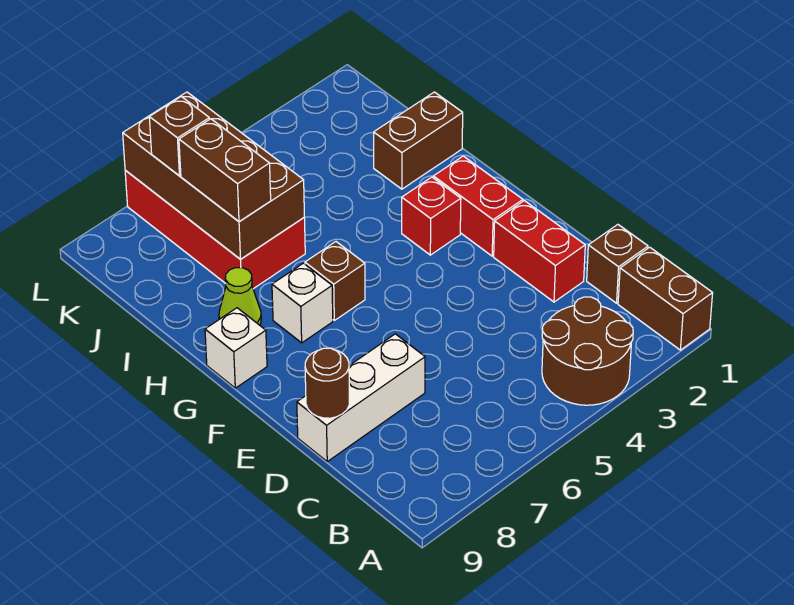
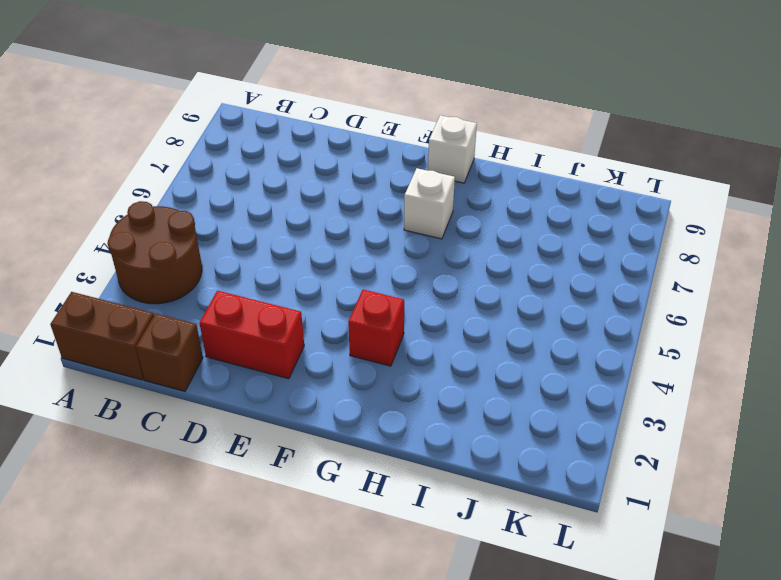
none -> white brick D7:D9 level 1
none -> red brick F2:G2 level 1
none -> brown brick G6 level 1

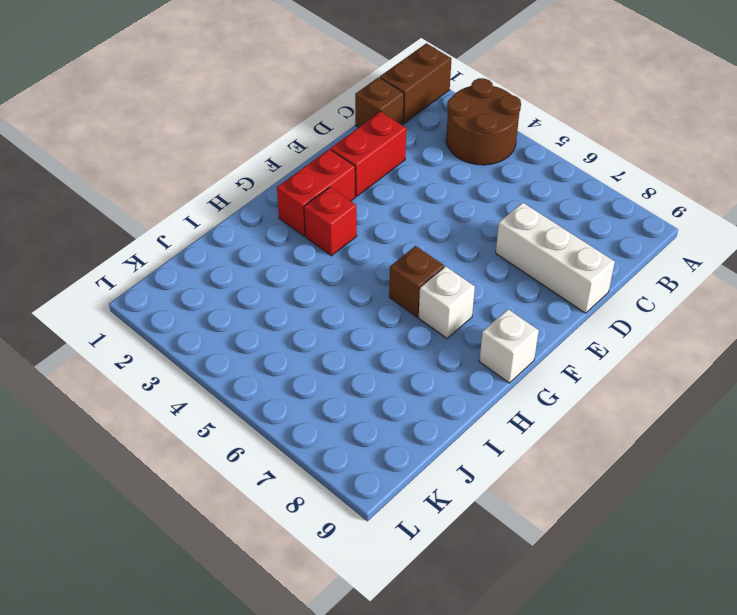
none -> lime cone H8 level 1
none -> brown brick I1:I2 level 1
none -> red brick I6:L7 level 1

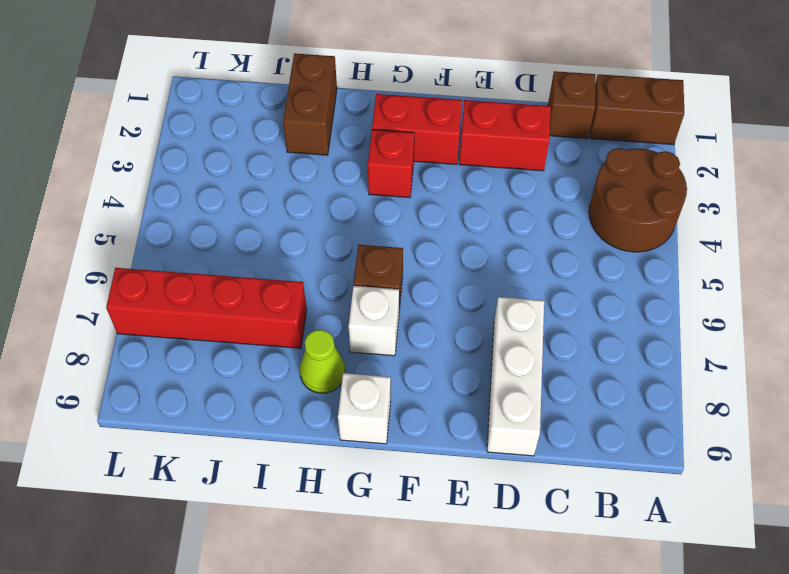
red brick I7:L7 level 1 -> red brick I6:L7 level 1
none -> brown round brick D9 level 2
none -> brown brick I6:L7 level 2
none -> brown brick I7:J7 level 3

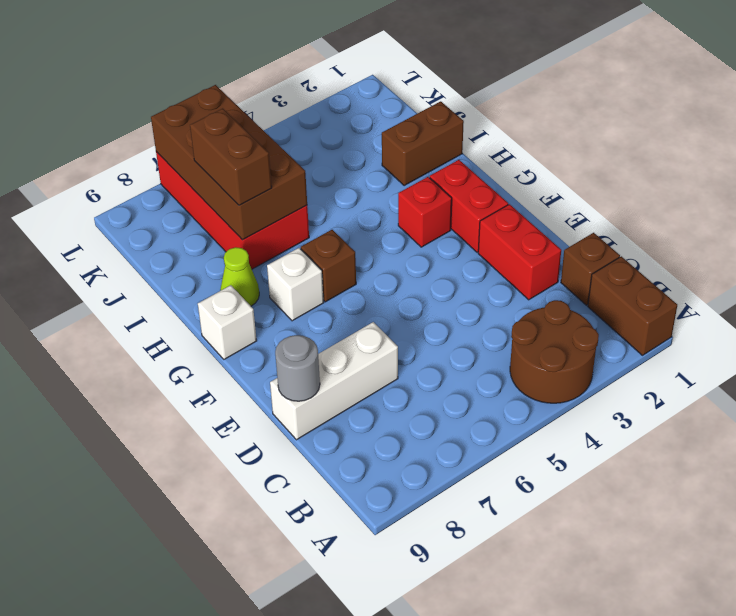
grey round brick D9 level 2 -> brown round brick D9 level 2
none -> brown brick K7 level 3

